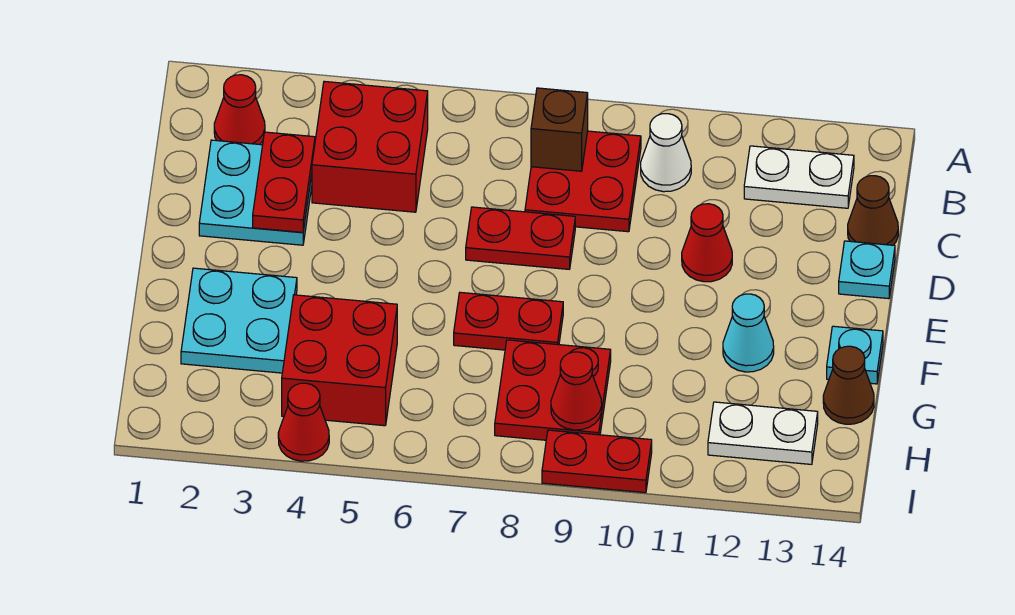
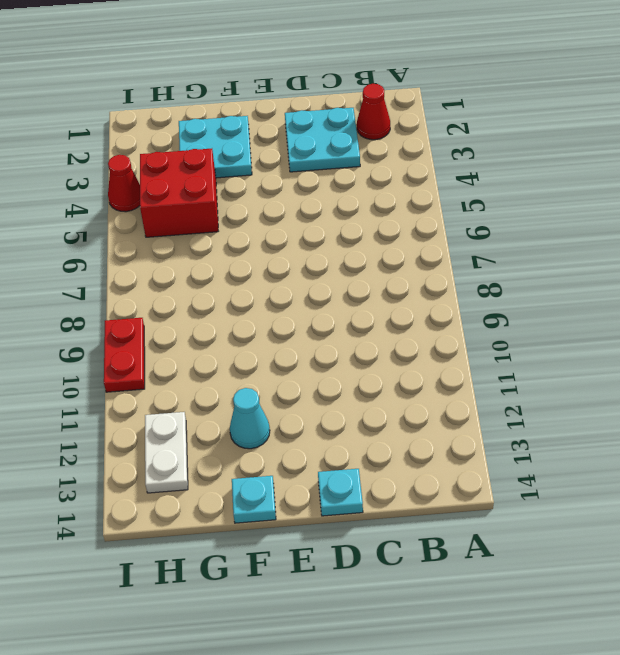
none -> red brick B4:C5 level 1
none -> red plate B8:C9 level 1
none -> white cone B10 level 1

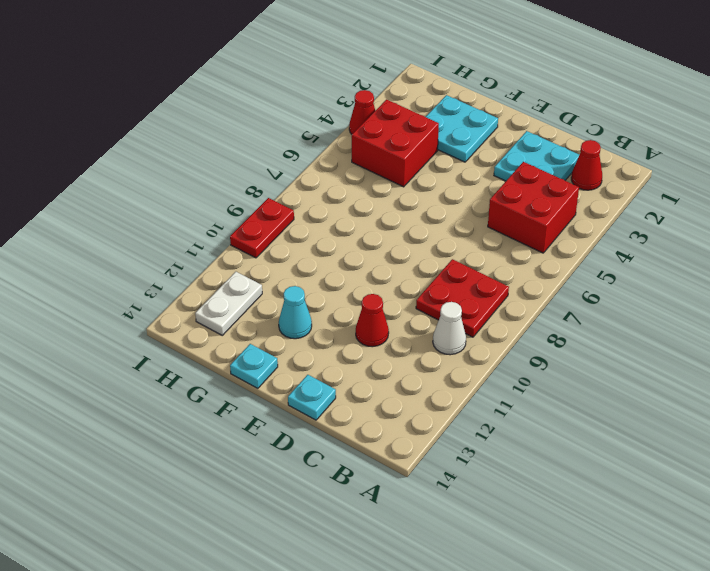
none -> white plate B12:B13 level 1
none -> brown cone C14 level 1
none -> red plate D7:D8 level 1

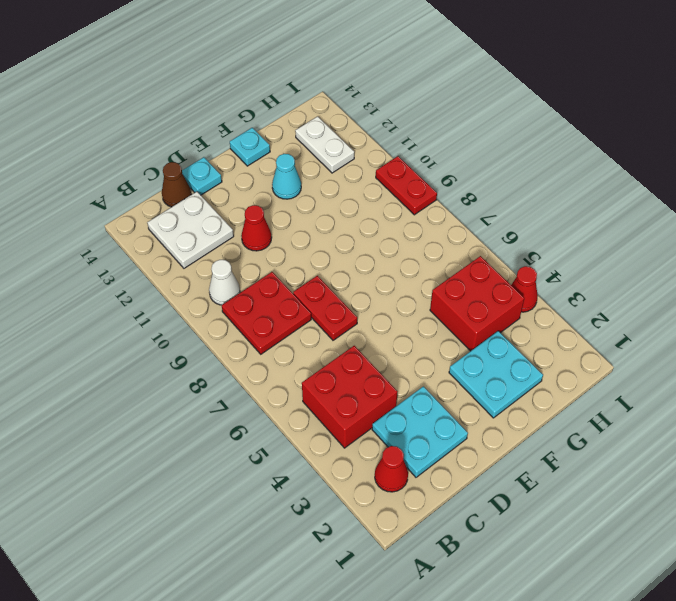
white plate B12:C13 level 1 -> white plate B12:B13 level 1
none -> red plate F7:F8 level 1
none -> red plate G8:H9 level 1
none -> brown cone G14 level 1

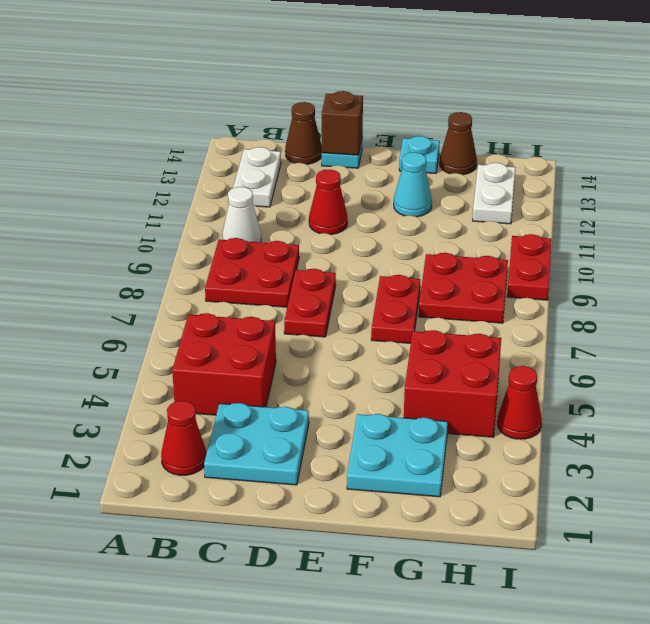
brown brick D14 level 2 -> brown brick B8 level 2
none -> red plate C3:D3 level 2
none -> red cone H9 level 2

